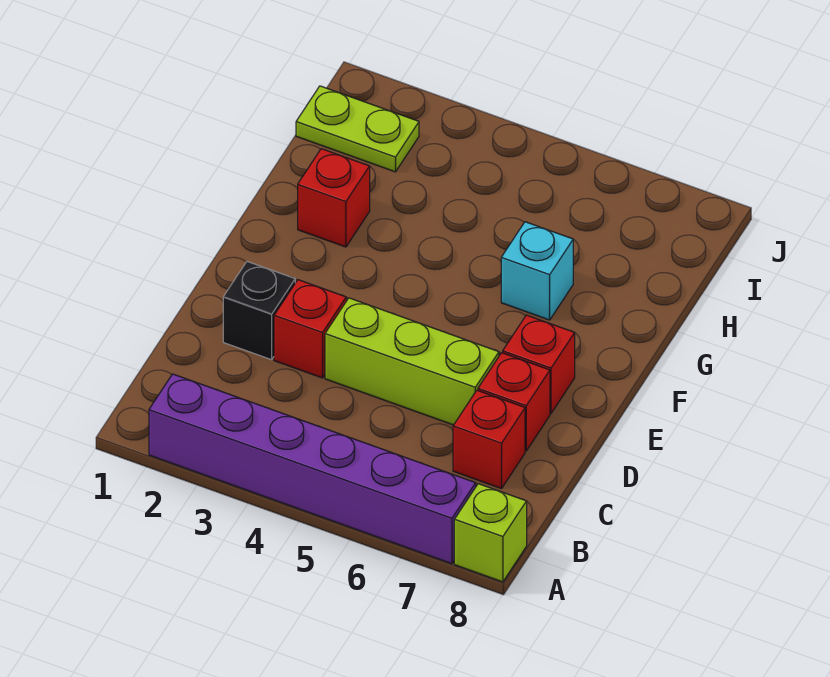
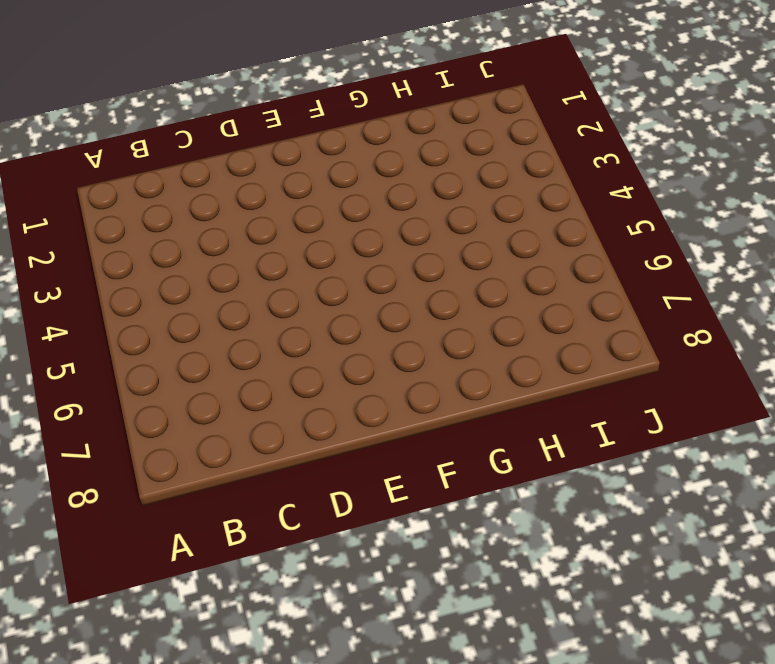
none -> purple brick A2:A7 level 1
none -> lime brick A8 level 1

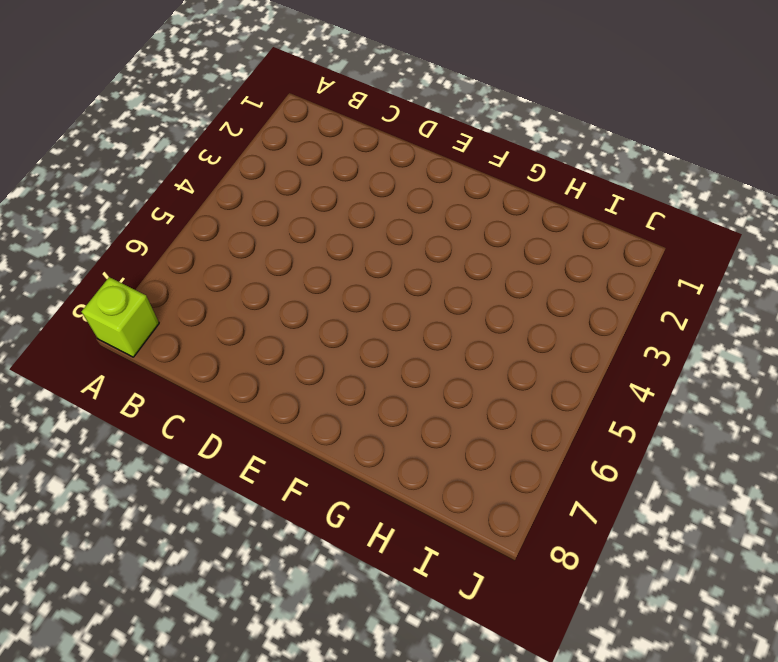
none -> purple brick A2:A7 level 1
none -> red brick C7 level 1

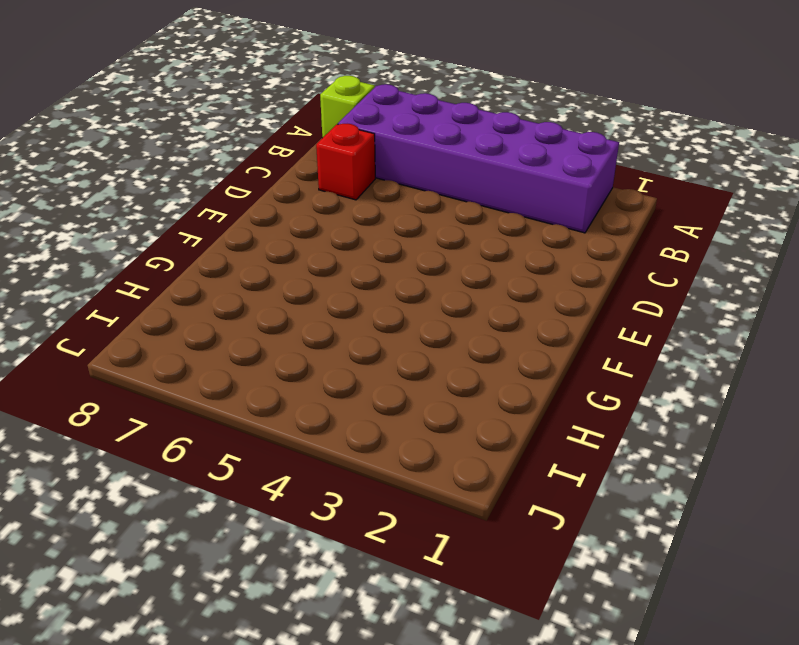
purple brick A2:B7 level 1 -> purple brick A2:A7 level 1
none -> black brick D2 level 1
none -> red brick D3 level 1

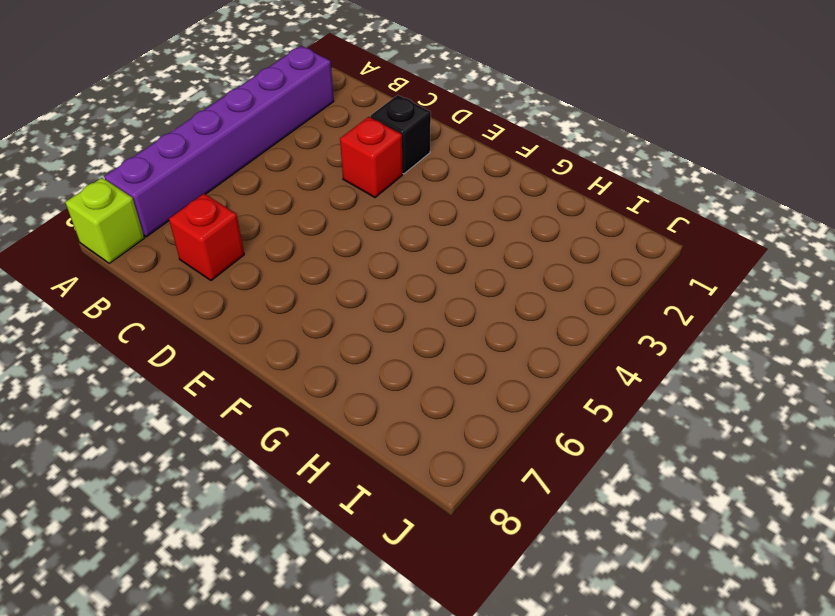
none -> lime brick D4:D6 level 1
none -> red brick D7 level 1

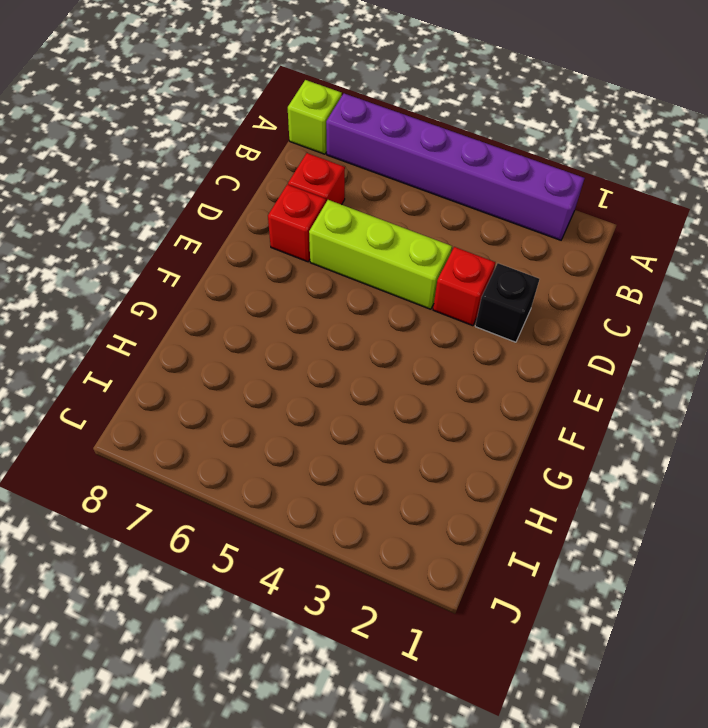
none -> red brick E7 level 1
none -> red brick G2 level 1

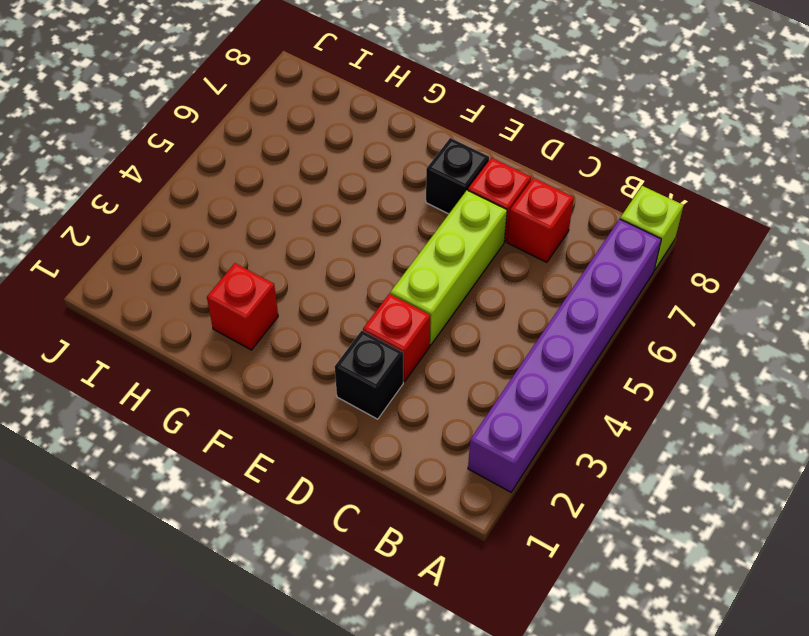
black brick E7 level 1 -> red brick E7 level 1
none -> cyan brick G6 level 1
none -> lime plate I1:I2 level 1

